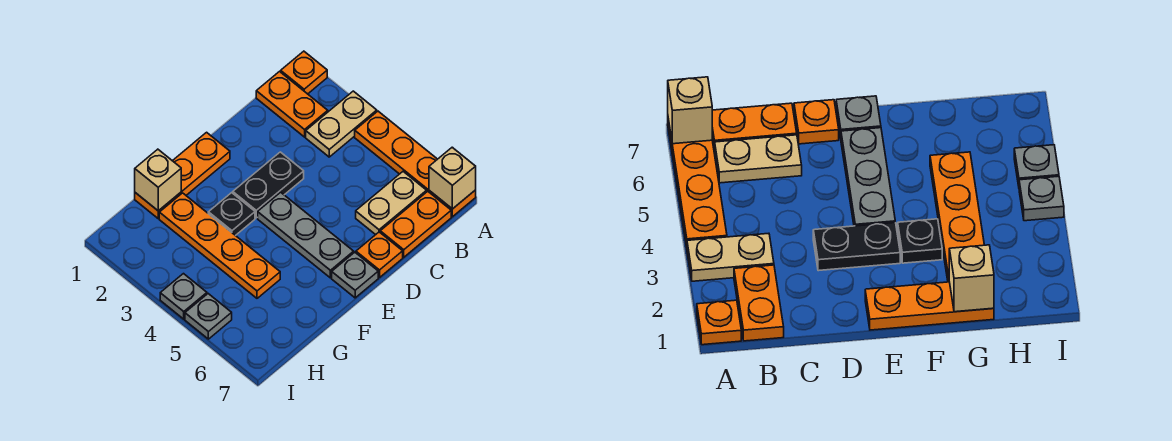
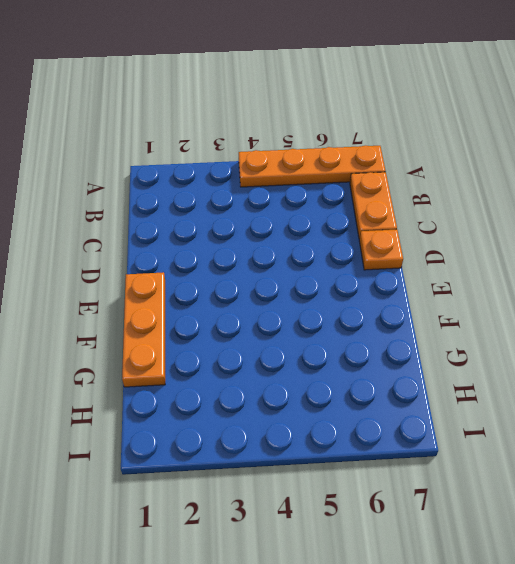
none -> orange plate A1 level 1
none -> tan plate A3:B3 level 1
none -> orange plate B1:B2 level 1

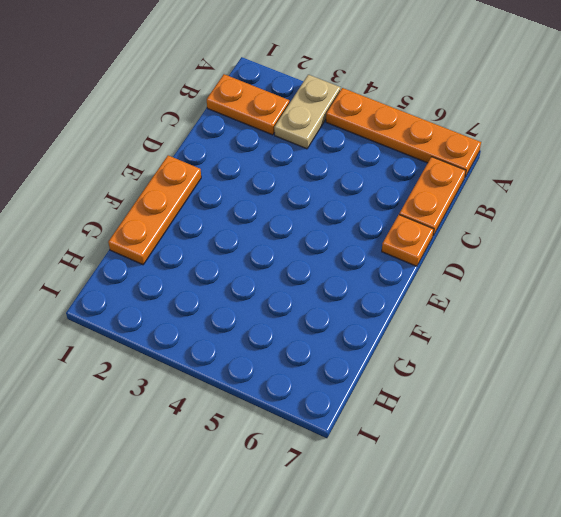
none -> orange plate A1 level 1
none -> tan plate B6:C6 level 1
none -> black plate D3:E3 level 1

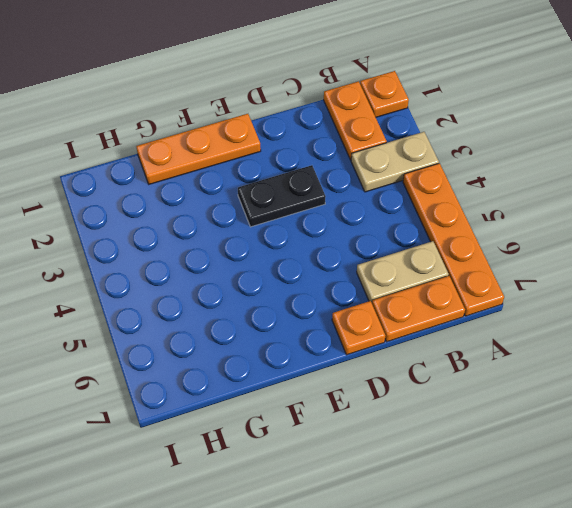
none -> grey plate E4:E6 level 1
none -> grey plate E7 level 1
none -> black plate F3 level 1

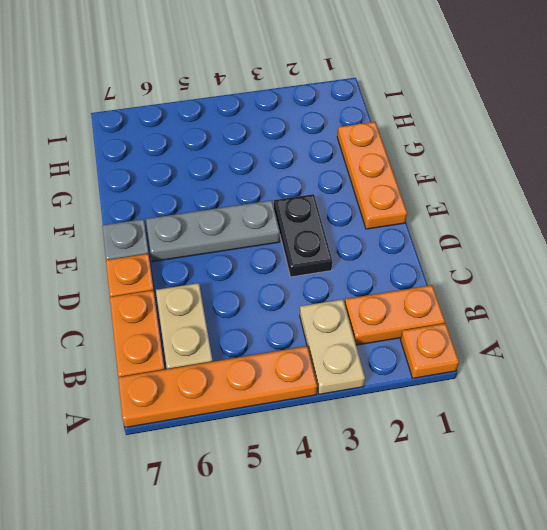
none -> black plate F3 level 1
none -> orange plate G2:G5 level 1
none -> grey plate I4 level 1

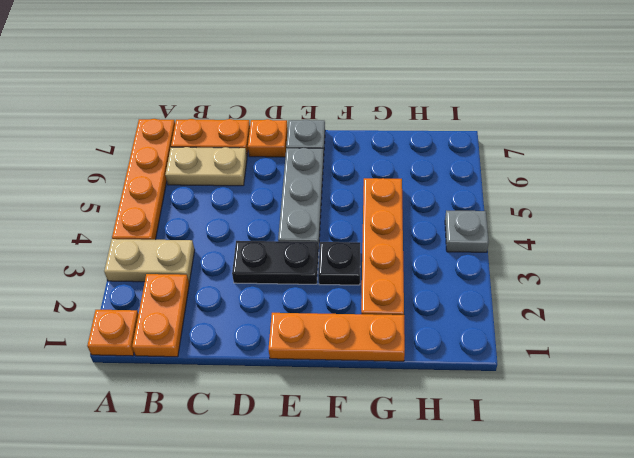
none -> grey plate I5 level 1
none -> tan brick A7 level 2
none -> tan brick G1 level 2

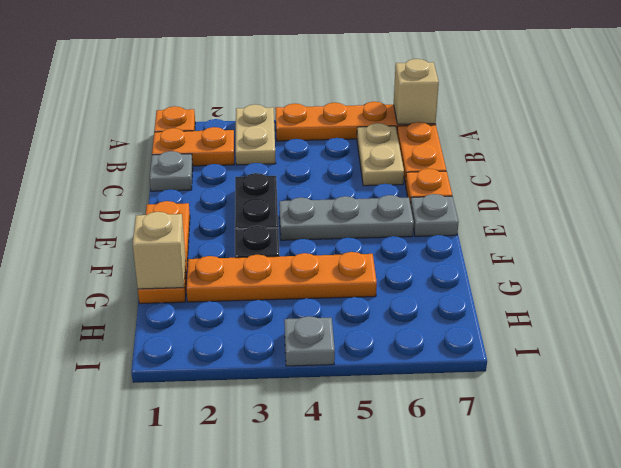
grey plate C1 level 1 -> grey plate I5 level 1

